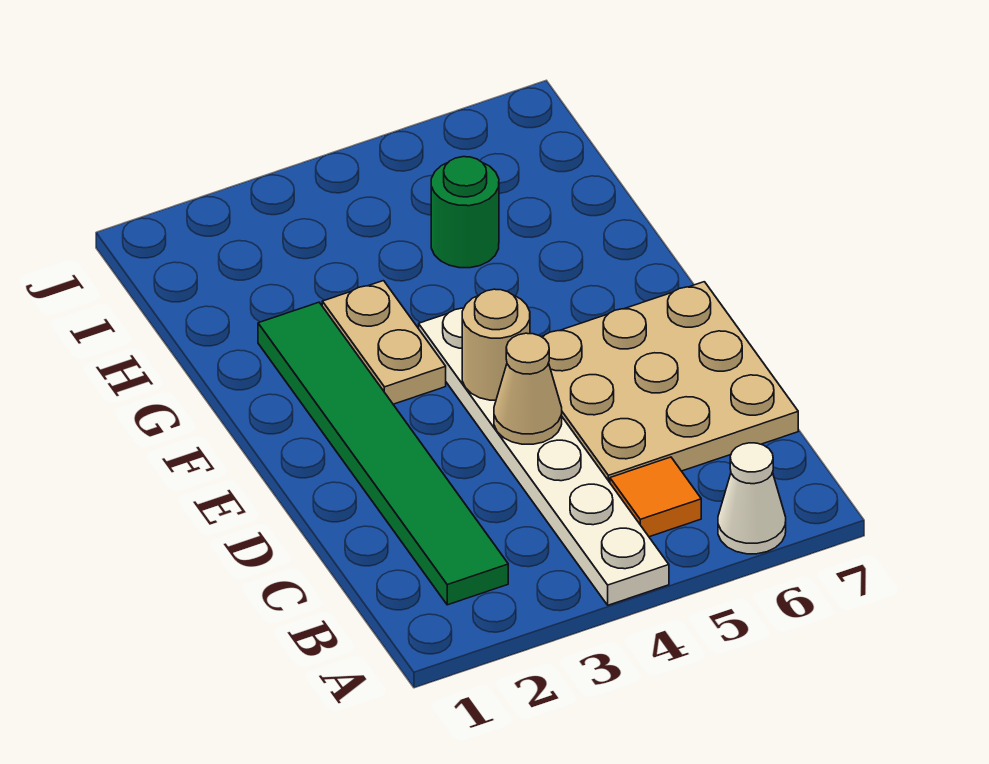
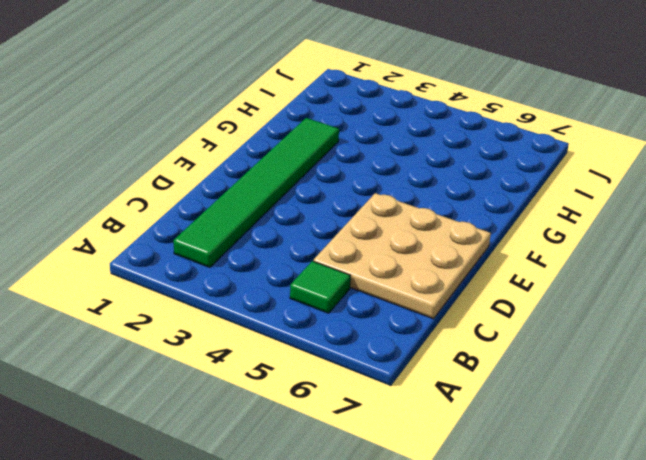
green tile B5 level 1 -> orange tile B5 level 1
none -> white plate A4:F4 level 1
none -> white cone A6 level 1

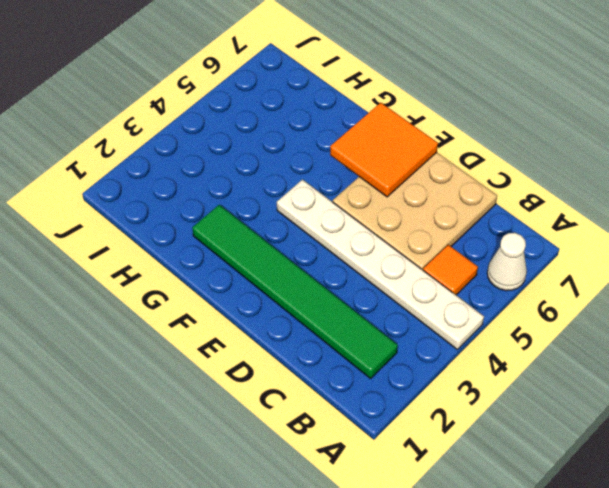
orange tile E6:F7 level 2 -> none
none -> tan plate F3:G3 level 1
none -> green round brick H5 level 1

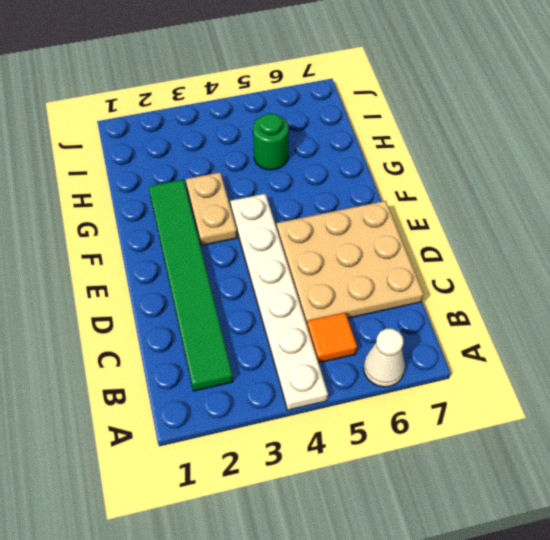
none -> tan cone D4 level 2
none -> tan round brick E4 level 2

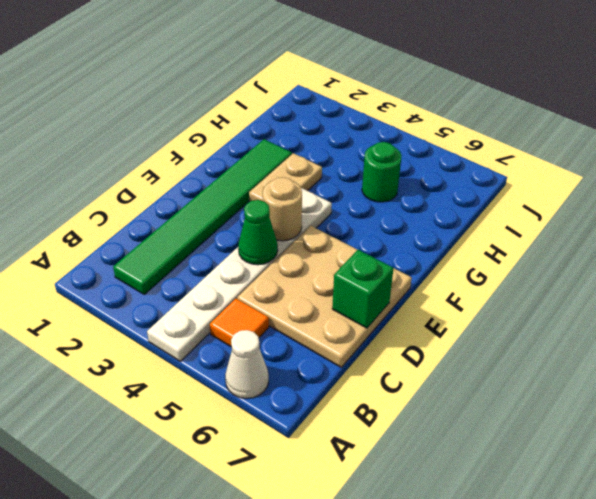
green cone D4 level 2 -> tan cone D4 level 2
green brick D7 level 2 -> none

